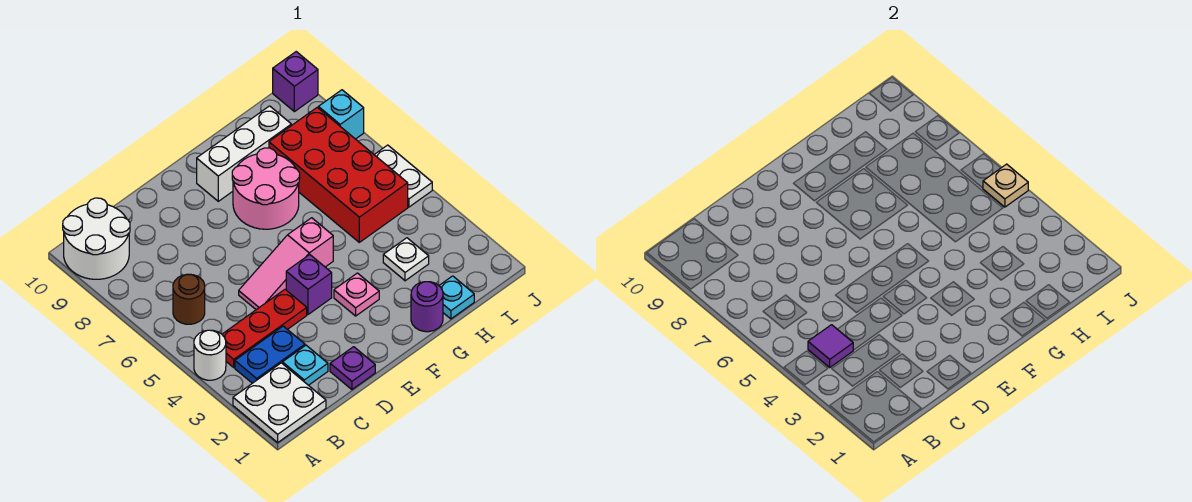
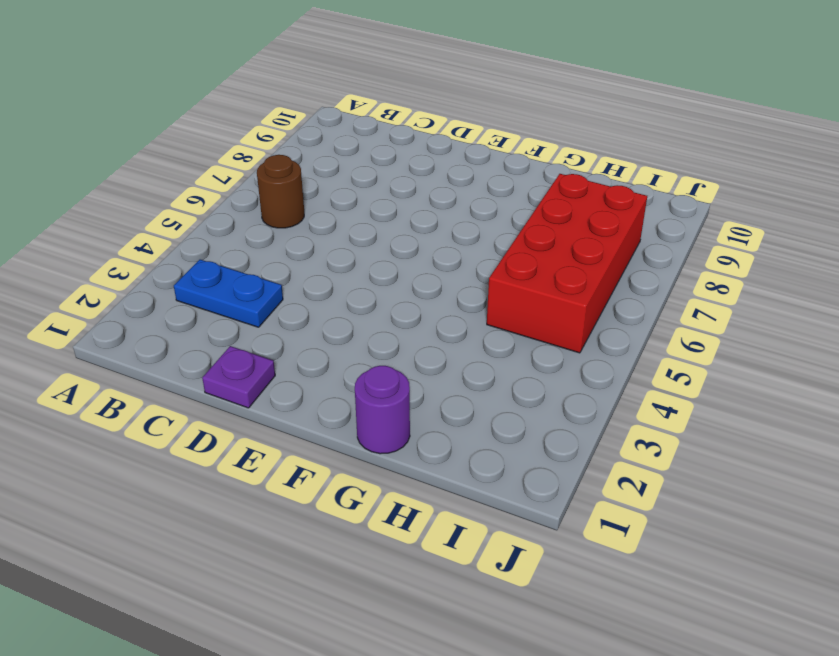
none -> white plate A1:B2 level 1
none -> white round brick A4 level 1
none -> white round brick A9:B10 level 1

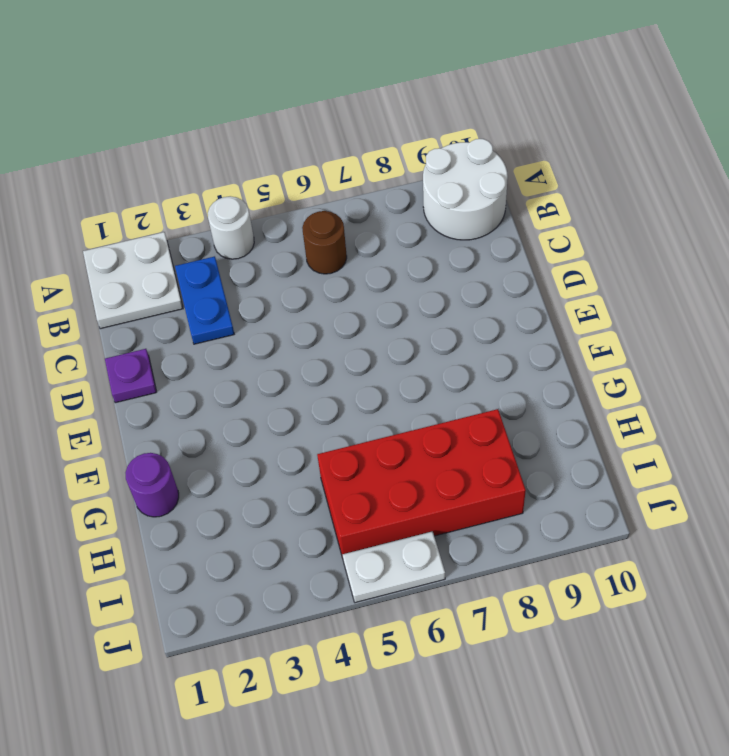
none -> red plate B4:D4 level 1
none -> cyan plate C2 level 1
none -> pink slope D5:F5 level 1 top F

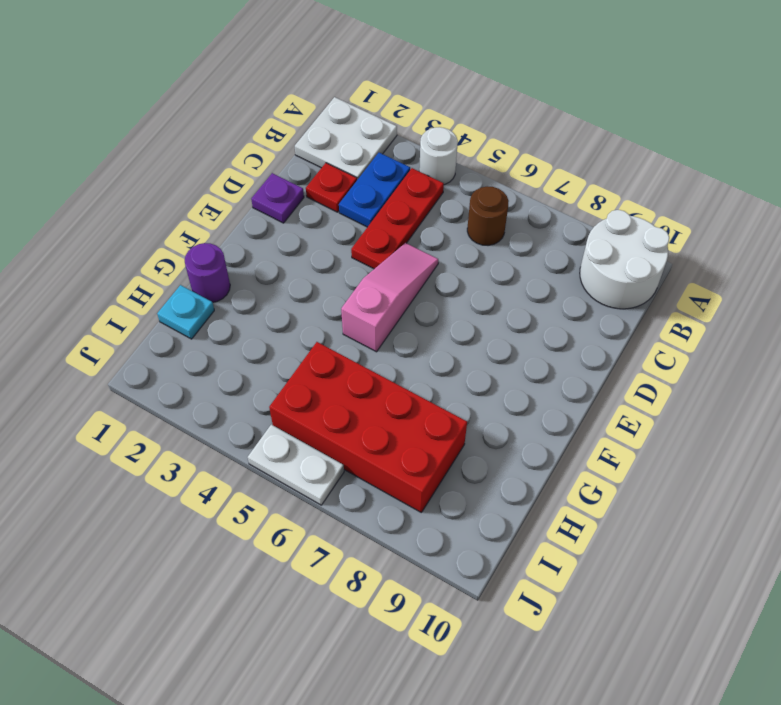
red plate C2 level 1 -> cyan plate C2 level 1
none -> purple brick E4 level 1
none -> pink plate F3 level 1
none -> pink round brick F7:G8 level 1

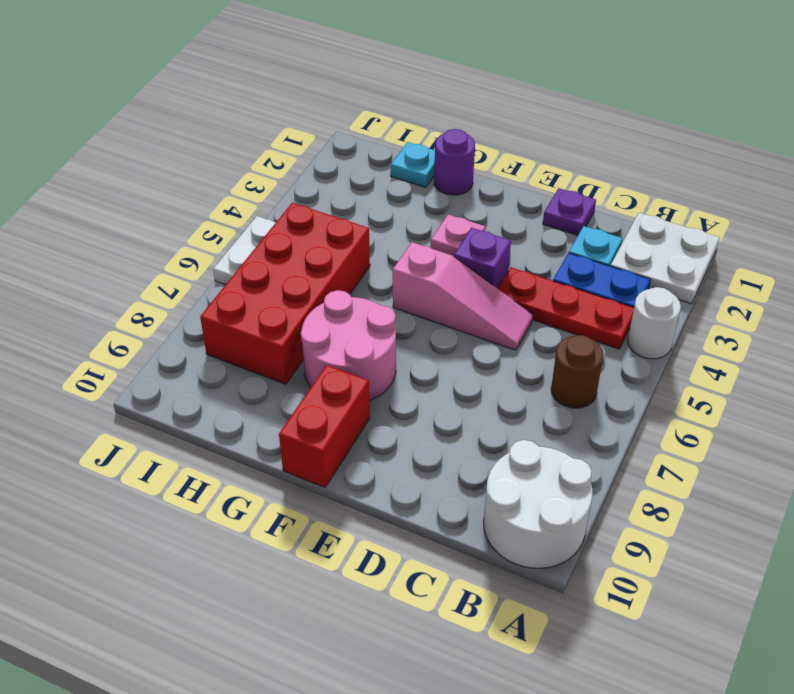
red brick F9:F10 level 1 -> white brick F9:H9 level 1
none -> white plate H3 level 1
none -> cyan brick J8 level 1
none -> purple brick J10 level 1

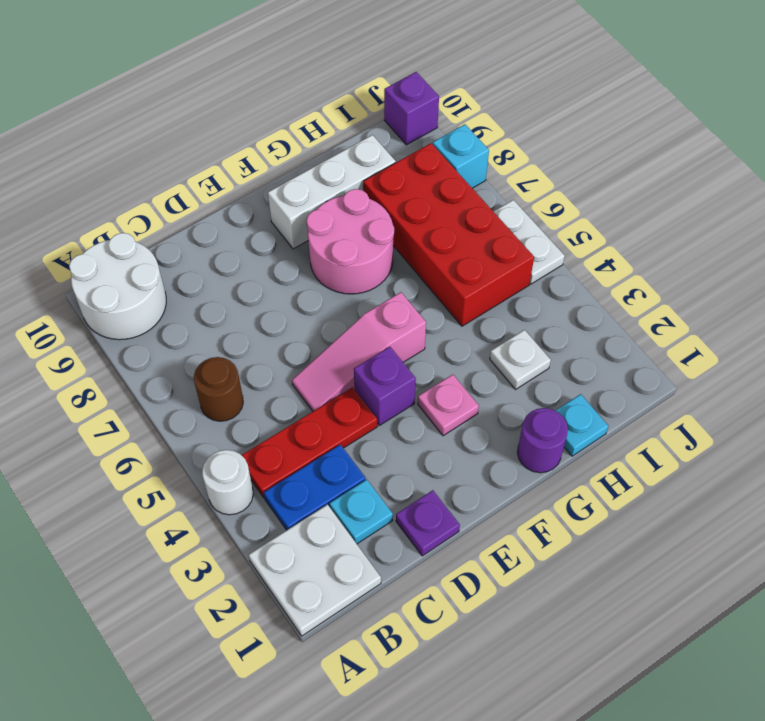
none -> purple tile B4 level 2
none -> tan plate J5 level 2

